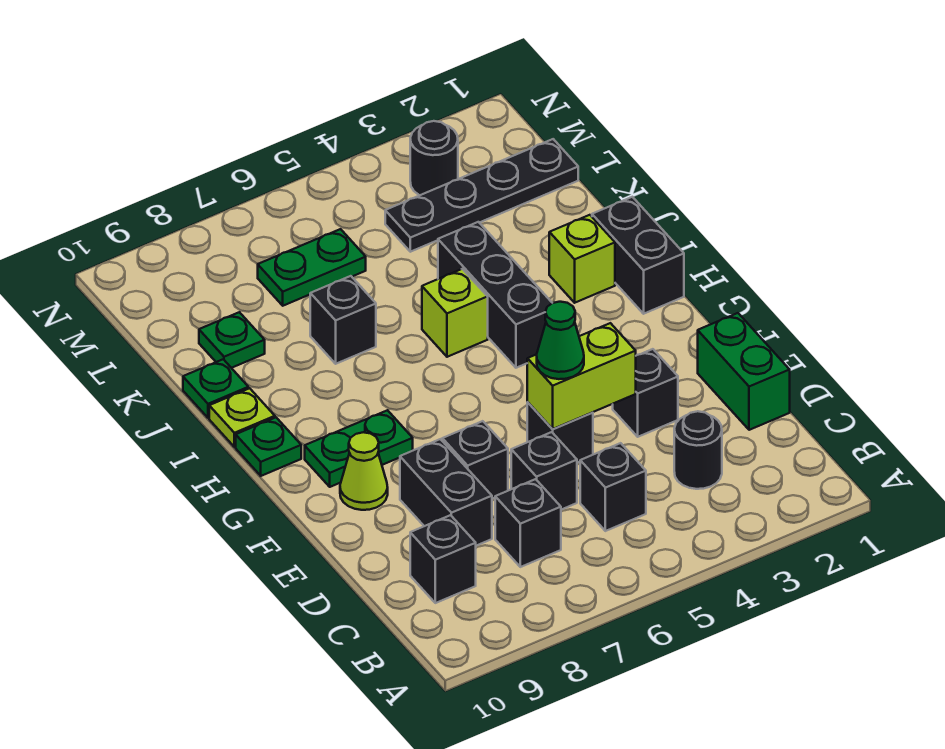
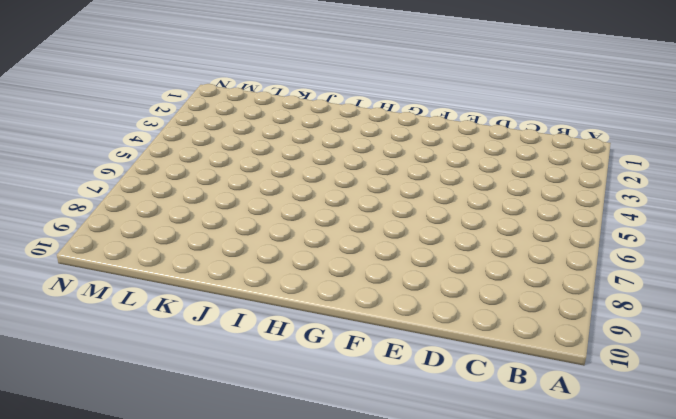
none -> black round brick C3 level 1
none -> black brick C5 level 1
none -> black brick C7 level 1

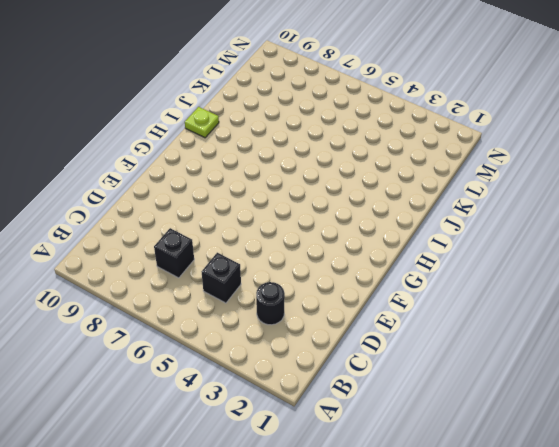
none -> black brick C9 level 1
none -> green brick D1:E1 level 1
none -> black brick D6 level 1

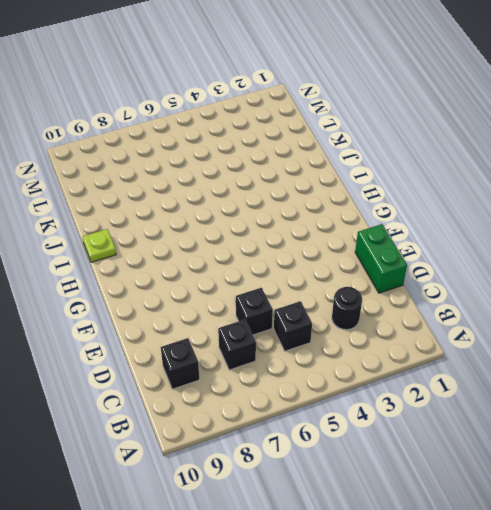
none -> black brick D8:E8 level 1
none -> black brick E3 level 1
none -> black brick E5 level 1

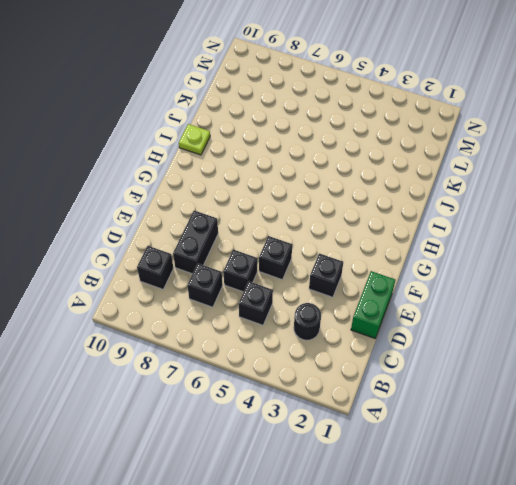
none -> black brick E7 level 1
none -> lime cone F9 level 1
none -> green plate G8:G9 level 1

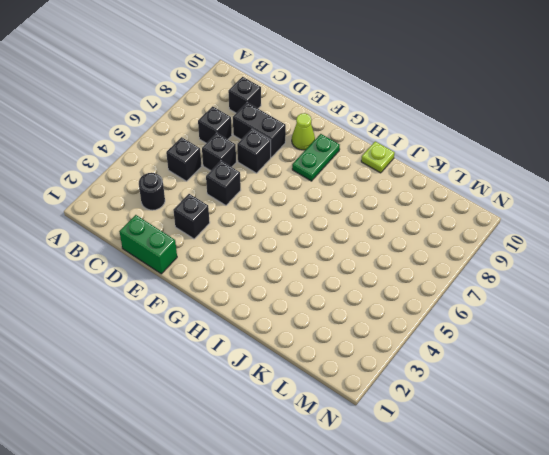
none -> black brick H1:I1 level 1
none -> black brick H4:J4 level 1
none -> green plate H10 level 1

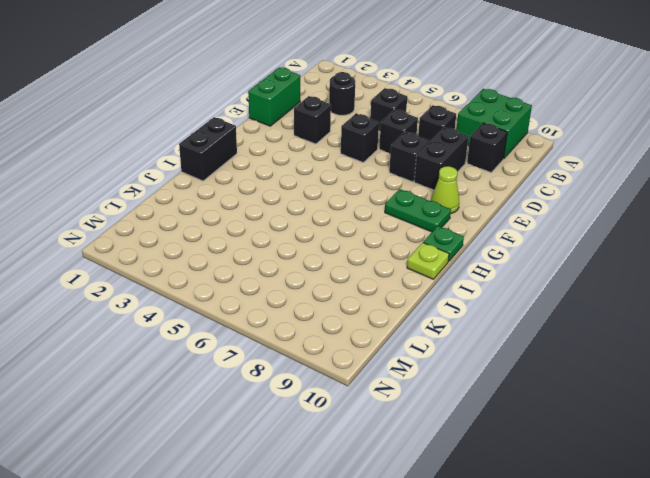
green brick A8:B9 level 1 -> none
none -> black brick H4:J4 level 1
none -> lime brick I2 level 1
none -> lime brick I5 level 1

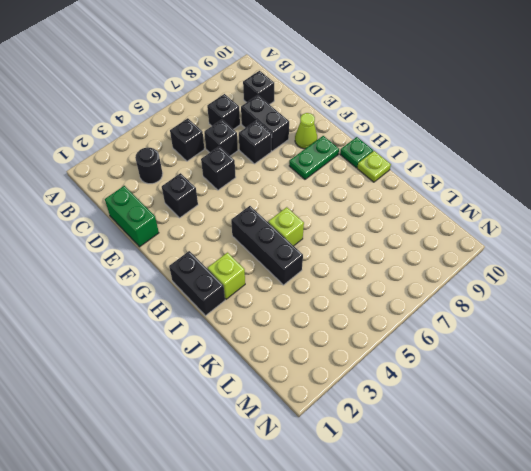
none -> black brick J7 level 1
none -> green plate J10 level 1
none -> green plate K9 level 1

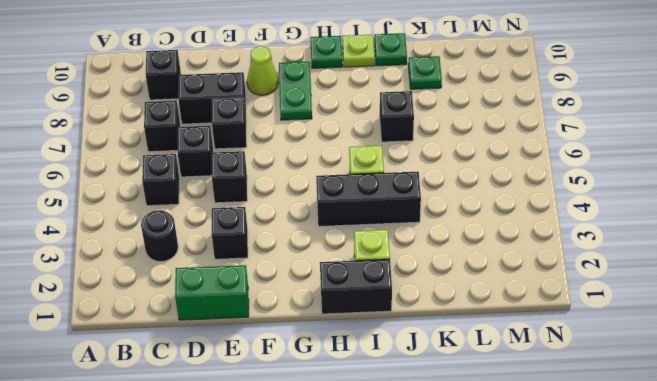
none -> black plate L1:L4 level 1
none -> green plate L6:L7 level 1
none -> black round brick M3 level 1

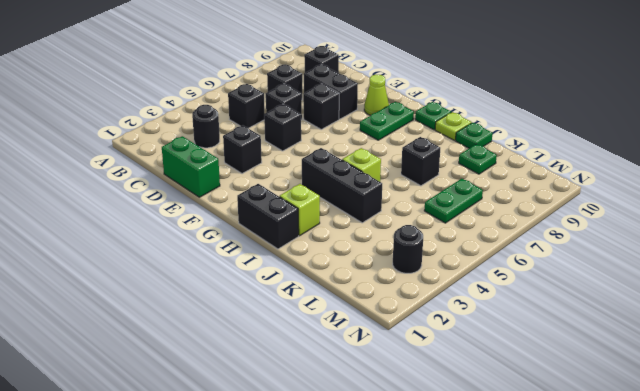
none -> black plate L1:L4 level 1
none -> lime brick E4:E5 level 2
none -> green cone E5 level 3

